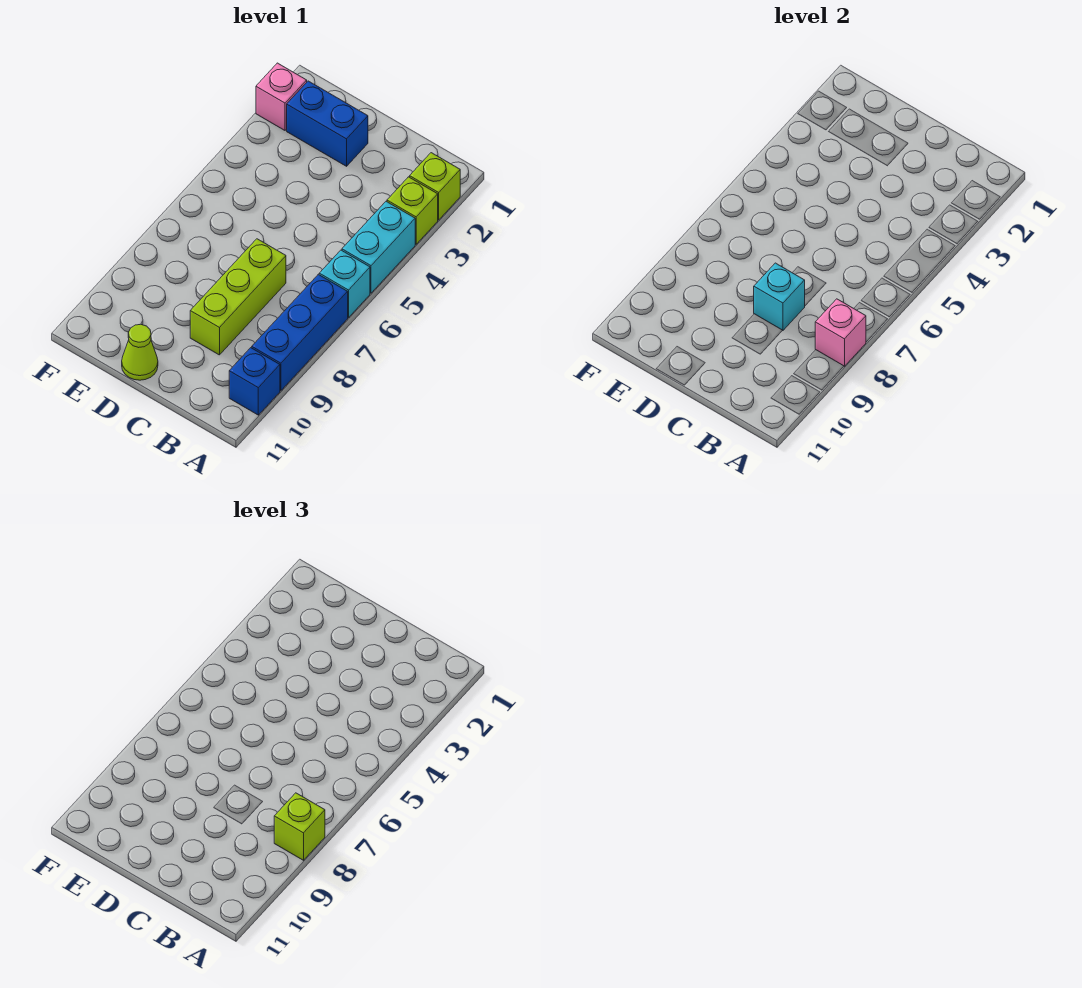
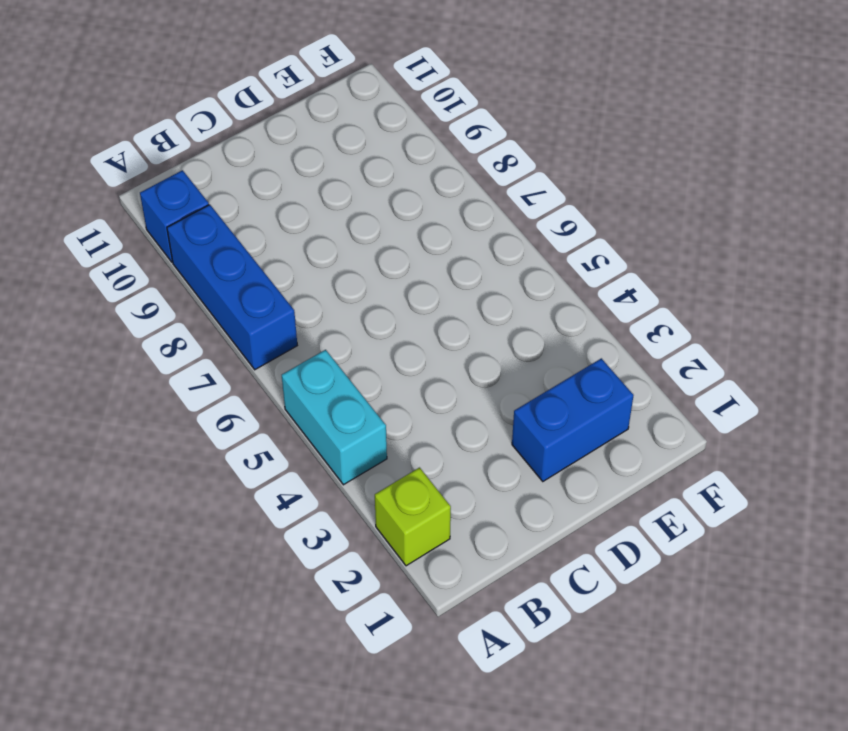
none -> lime brick A3 level 1
none -> cyan brick A6 level 1
none -> lime brick C7:C9 level 1

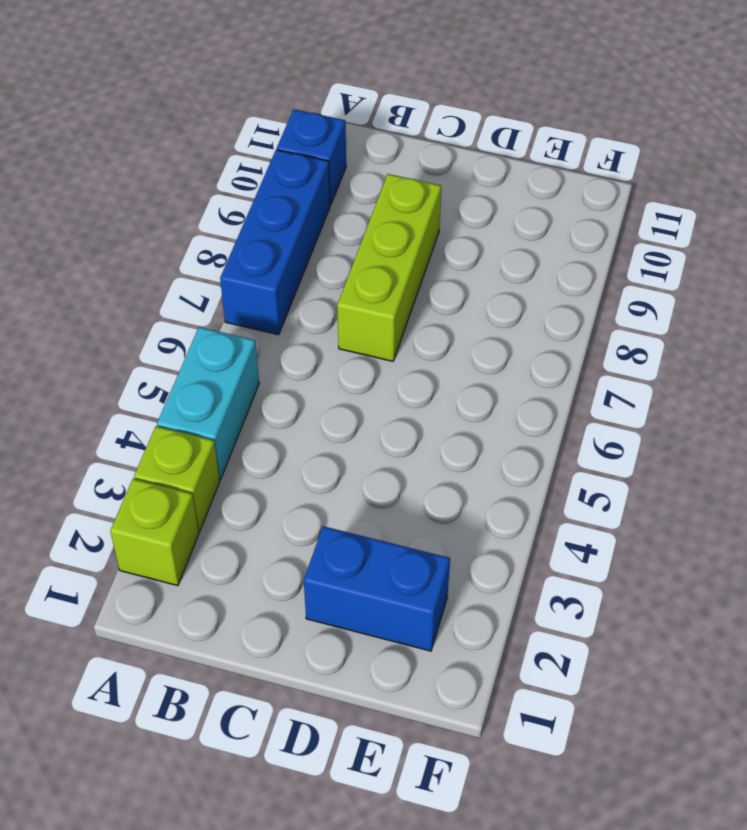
none -> cyan brick A6 level 1
none -> lime cone D11 level 1
none -> pink brick F2 level 1

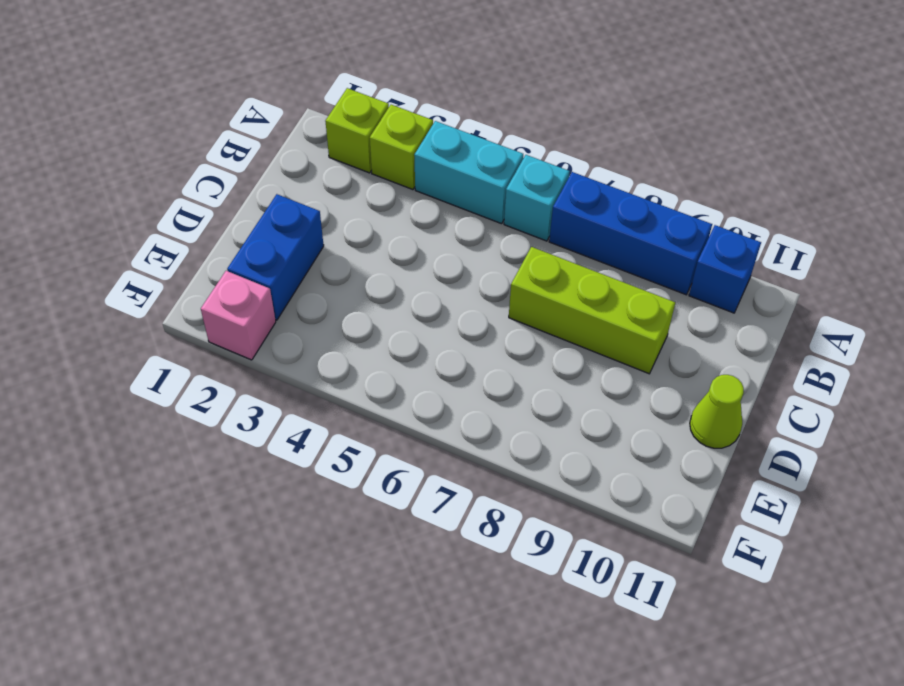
none -> pink brick A8 level 2
none -> cyan brick C8 level 2
none -> lime brick A8 level 3

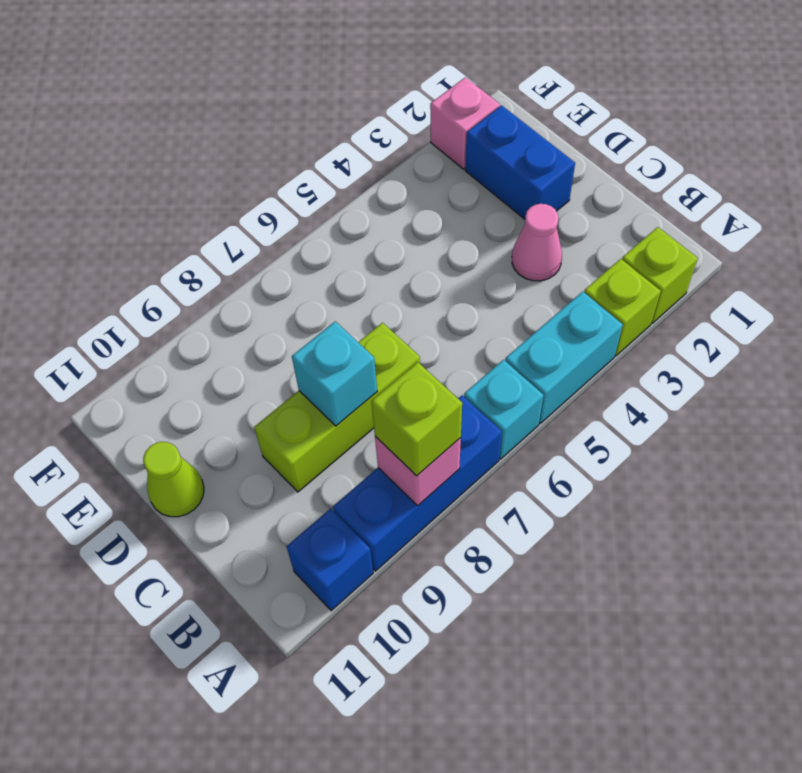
pink cone C3 level 1 -> none

